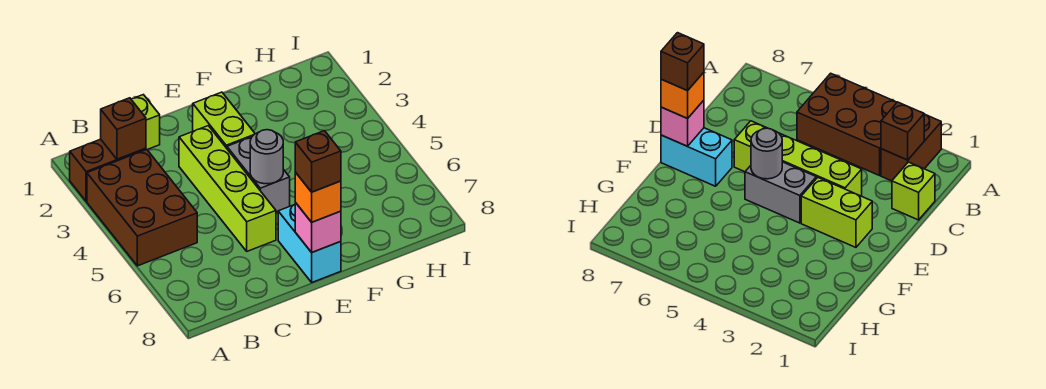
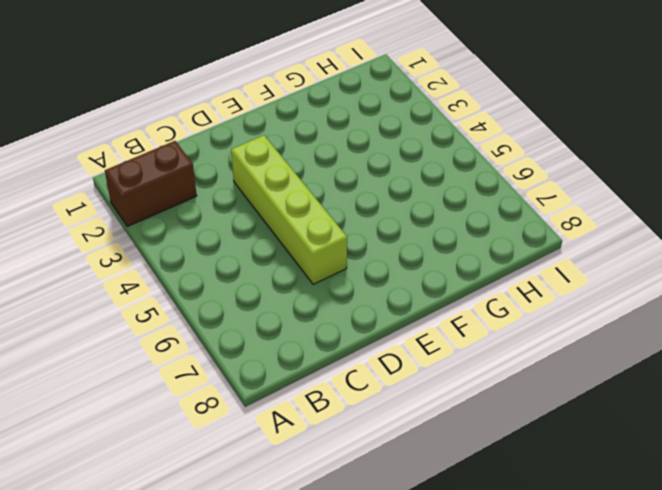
none -> brown brick A3:B5 level 1
none -> lime brick C1 level 1
none -> lime brick E2:E3 level 1

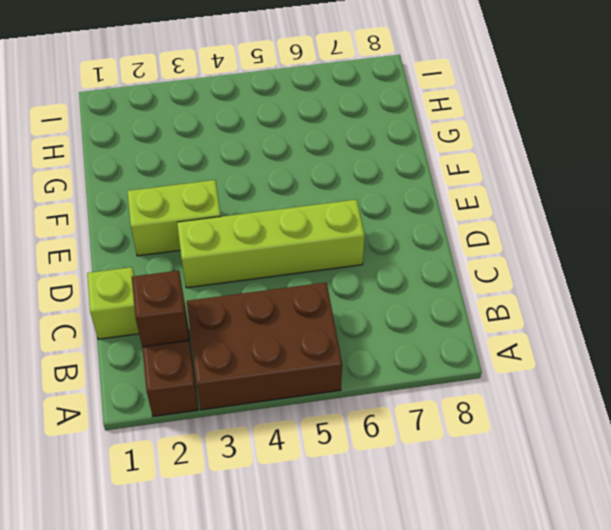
none -> grey brick E4:E5 level 1
none -> cyan brick E7:E8 level 1
none -> grey round brick E5 level 2

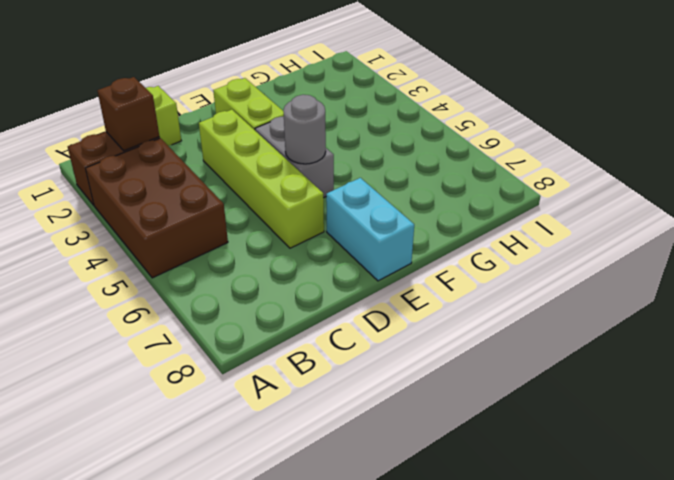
none -> pink brick E8 level 2
none -> orange brick E8 level 3
none -> brown brick E8 level 4

